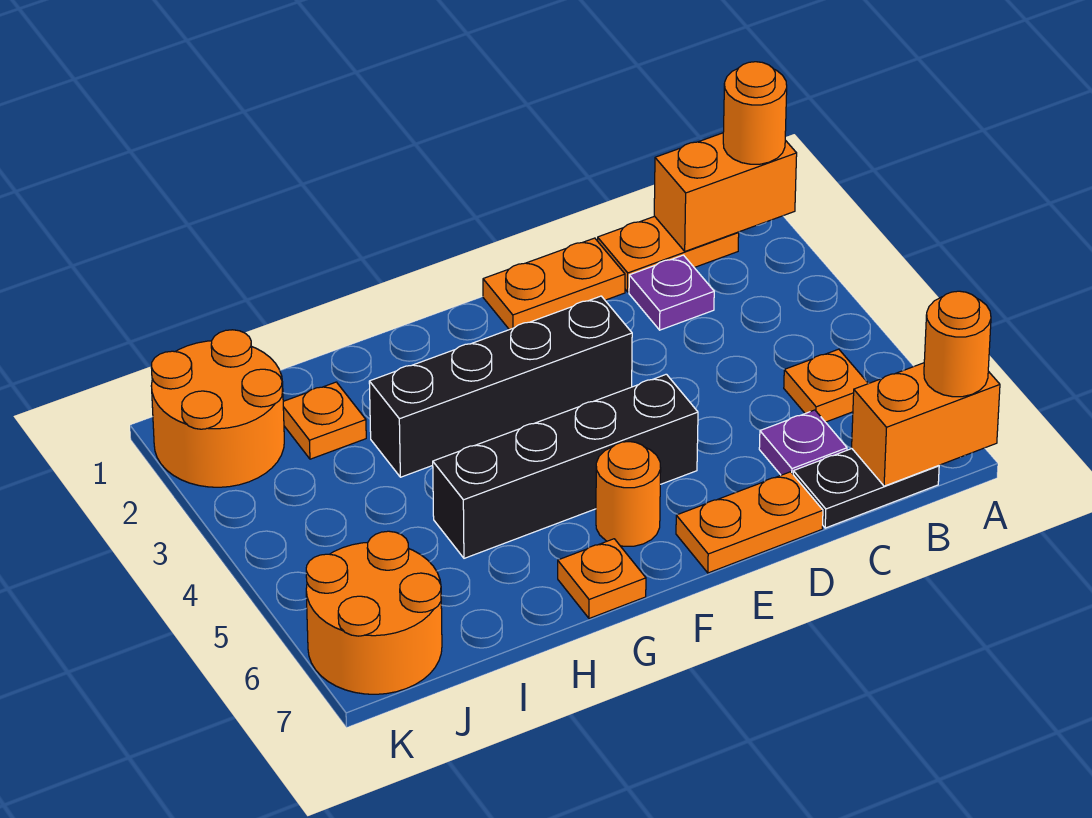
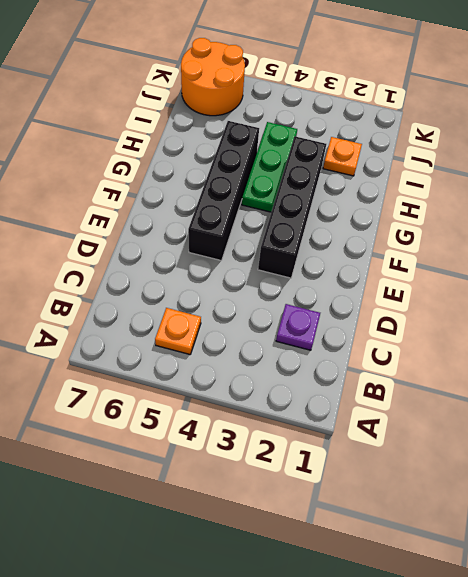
green plate G4:I4 level 1 -> none
none -> orange plate B1:C1 level 1
none -> black plate B7:C7 level 1
none -> purple plate C6 level 1

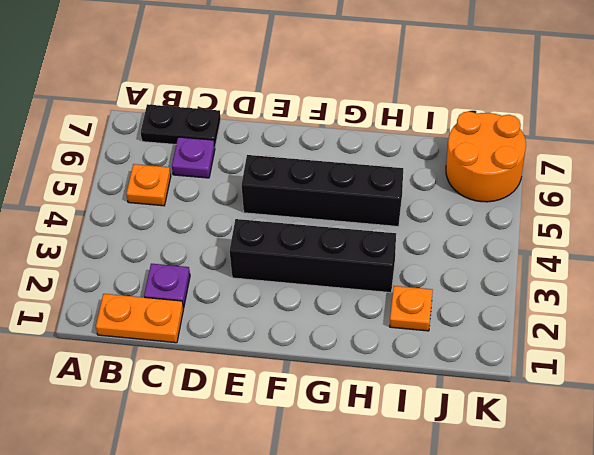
none -> orange plate D1:E1 level 1
none -> orange plate D7:E7 level 1
none -> orange round brick F6 level 1

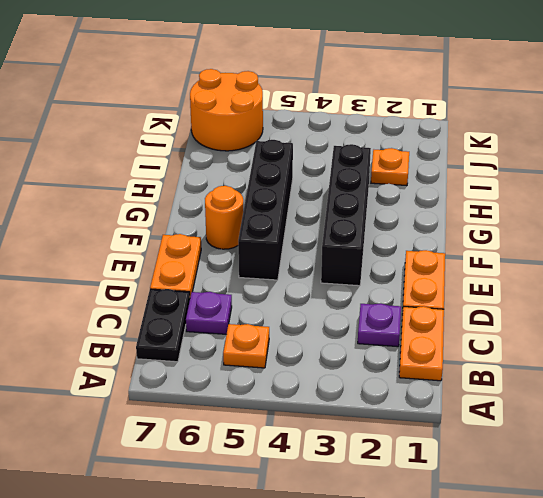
none -> orange plate G7 level 1
none -> orange round brick J1:K2 level 1
none -> orange brick A1:B1 level 2

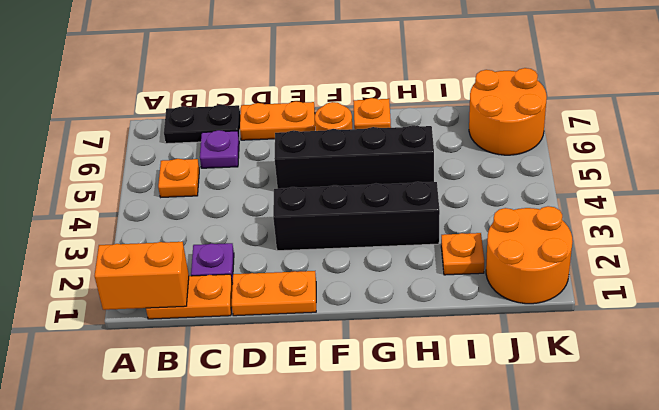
none -> orange brick A7:B7 level 2
none -> orange round brick A1 level 3
none -> orange round brick A7 level 3

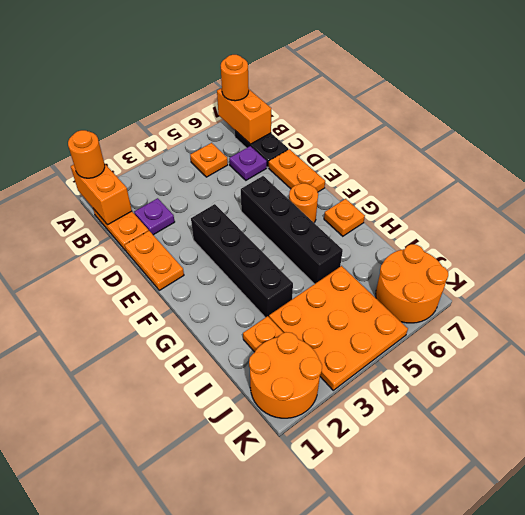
orange plate I3:K5 level 1 -> none

